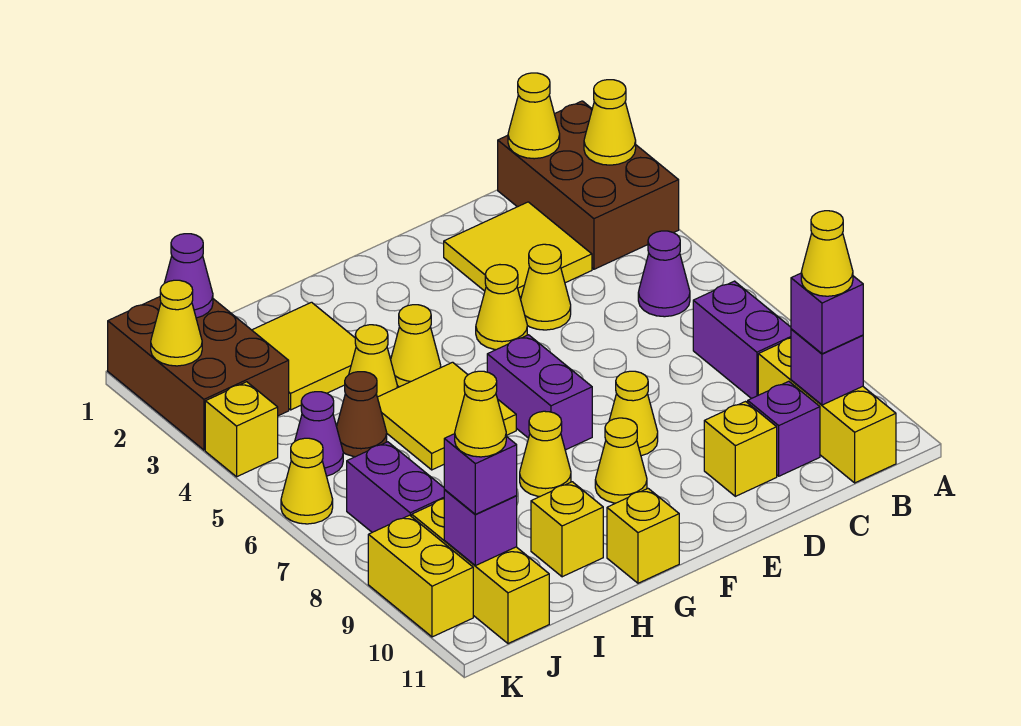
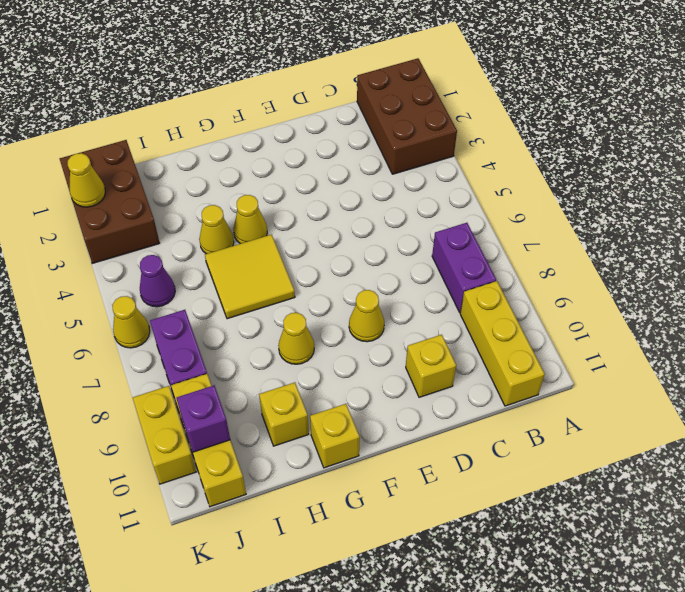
none -> purple cone B5 level 1
none -> yellow tile C2:D3 level 1
none -> purple brick C10 level 1
none -> yellow cone D4 level 1

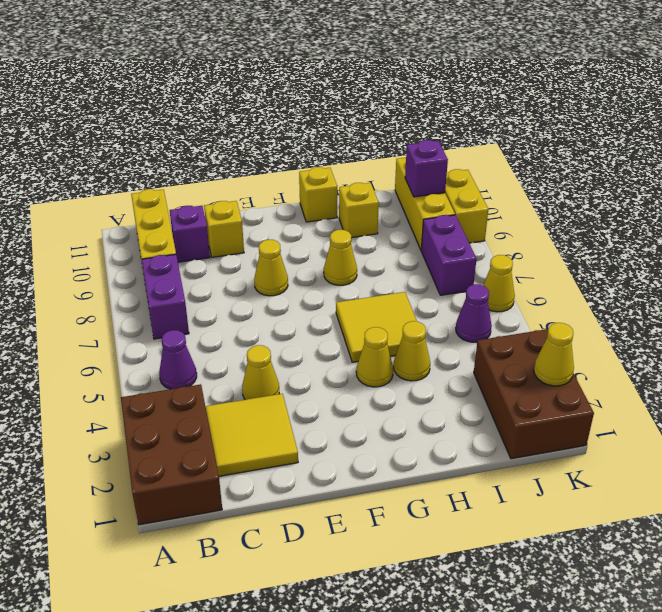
none -> yellow cone E4 level 1
none -> purple brick F6:F7 level 1
none -> yellow cone F9 level 1
none -> yellow tile H2:I3 level 1

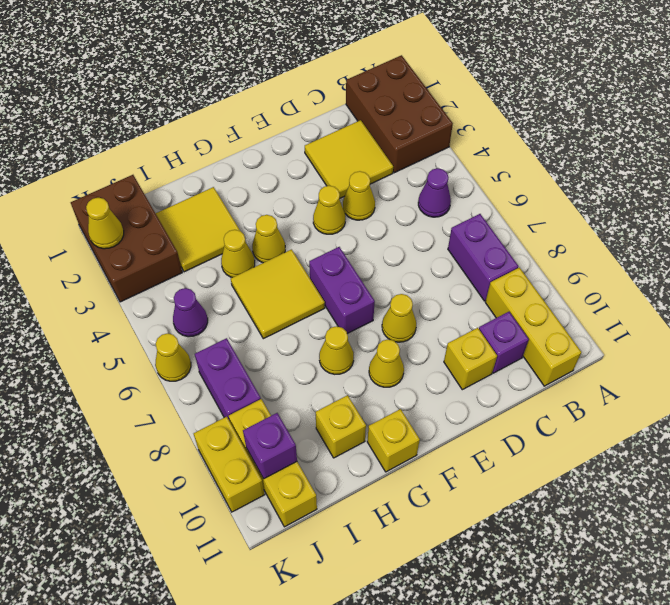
none -> brown cone I5 level 1
none -> yellow brick K4 level 1
none -> yellow cone A2 level 2
none -> yellow cone B1 level 2

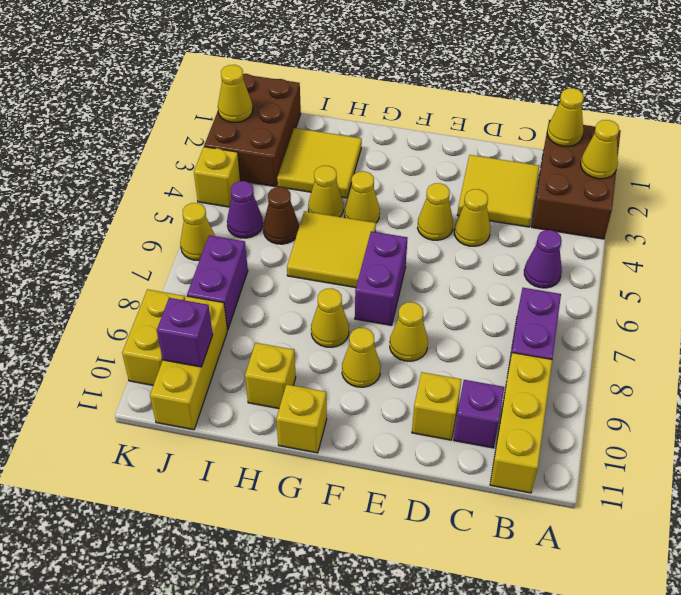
none -> purple brick B10 level 2
none -> purple cone J1 level 2
none -> purple brick B10 level 3
none -> purple brick J10 level 3

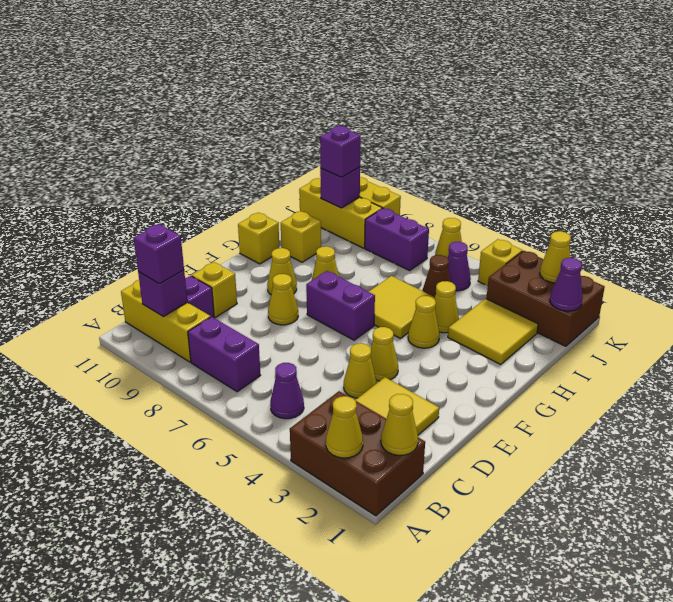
none -> yellow cone B10 level 4
none -> yellow cone J10 level 4

